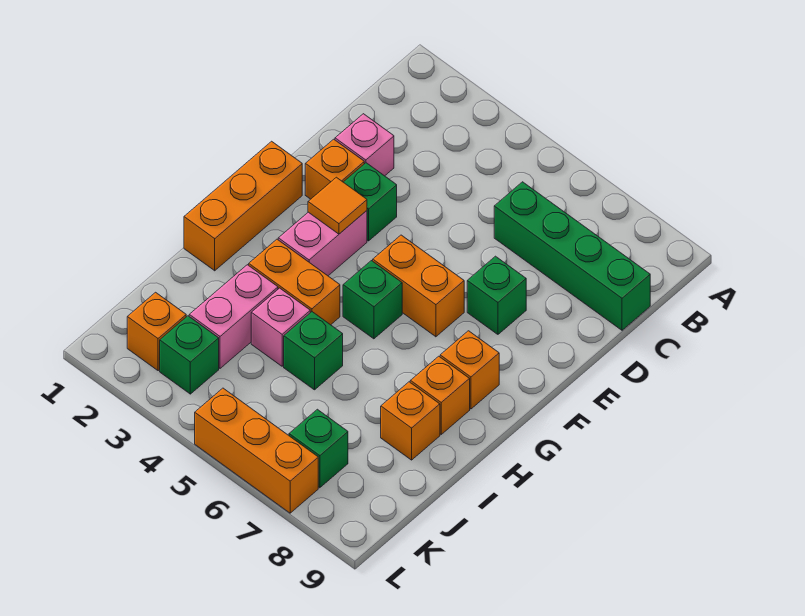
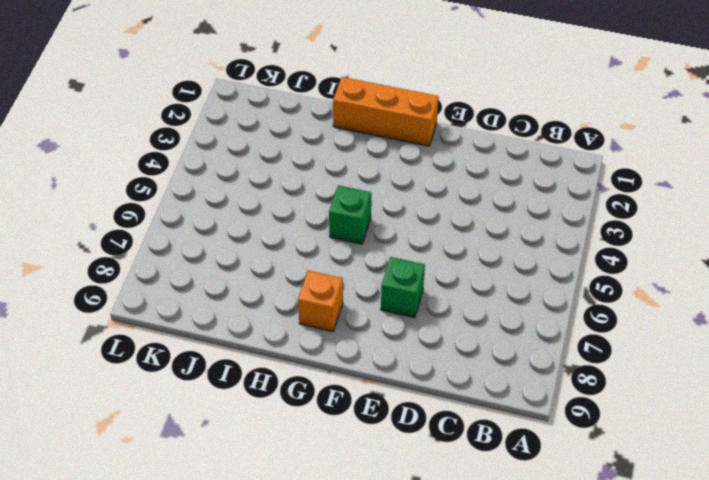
none -> green brick C6:C9 level 1
none -> pink brick D2 level 1
none -> orange brick E2 level 1

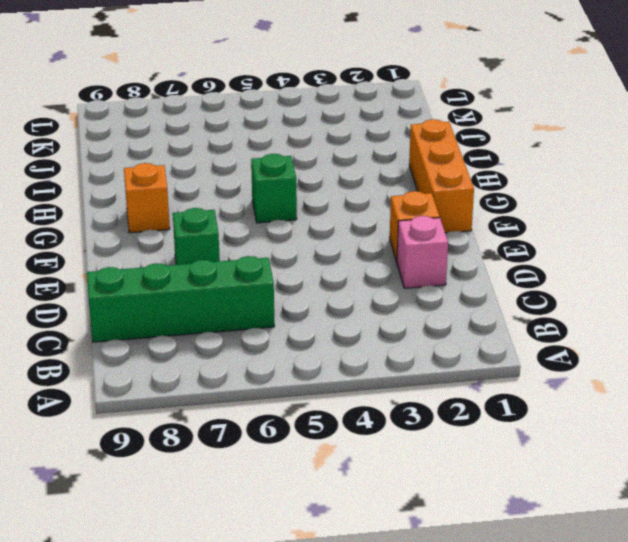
none -> green brick E3 level 1
none -> pink brick F3:G3 level 1
none -> orange brick F5:F6 level 1

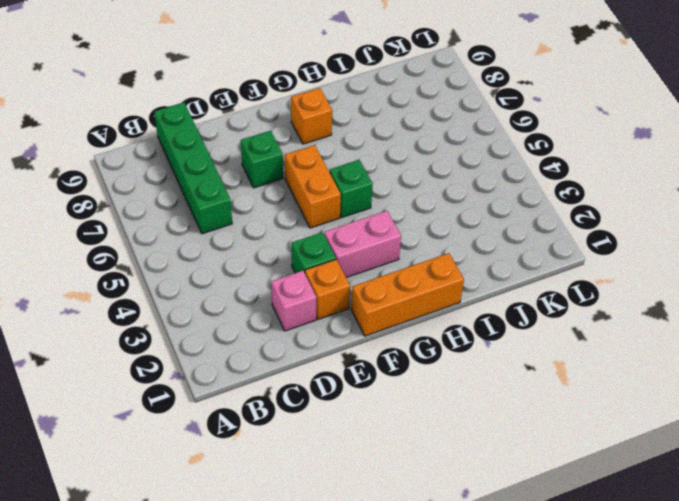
none -> orange brick H3:H4 level 1
none -> orange brick H8 level 1
none -> pink brick I3:J3 level 1

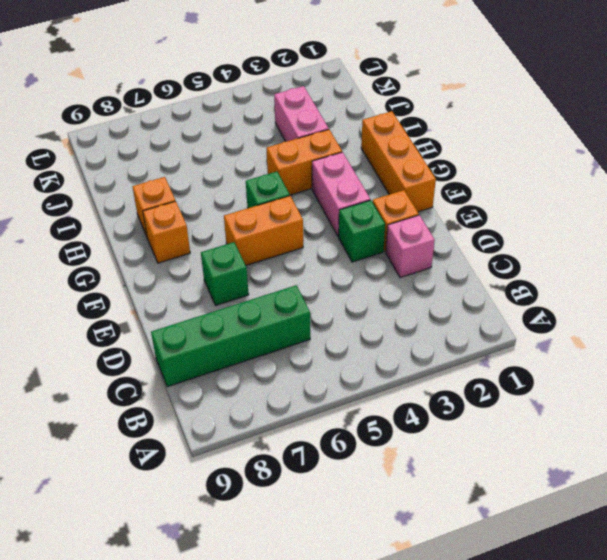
none -> pink brick I4 level 1
none -> green brick I5 level 1
none -> orange brick I8 level 1

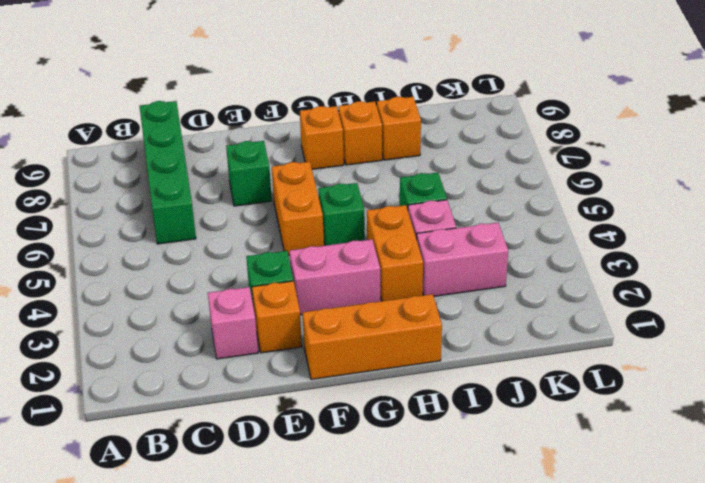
none -> orange brick K2 level 1
none -> green brick K3 level 1
none -> green brick K7 level 1

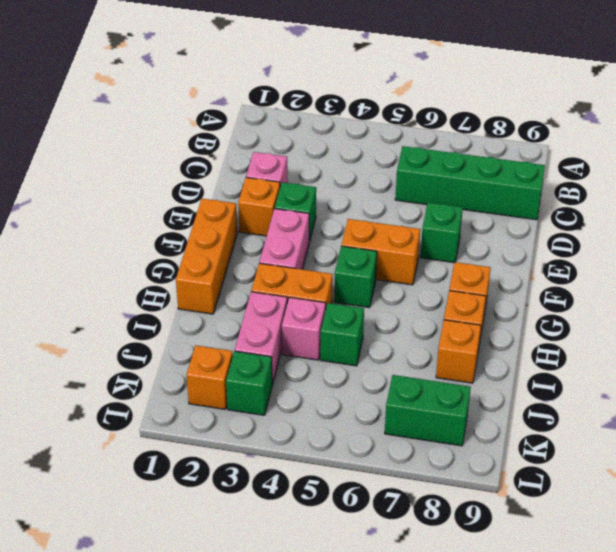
green brick K7:K8 level 1 -> green brick K7 level 1
none -> orange brick L5:L7 level 1
none -> orange tile F3 level 2

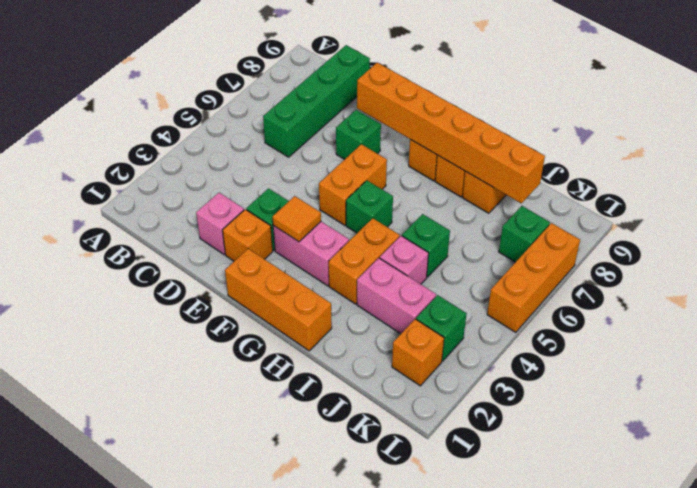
orange brick E8:J8 level 2 -> none

